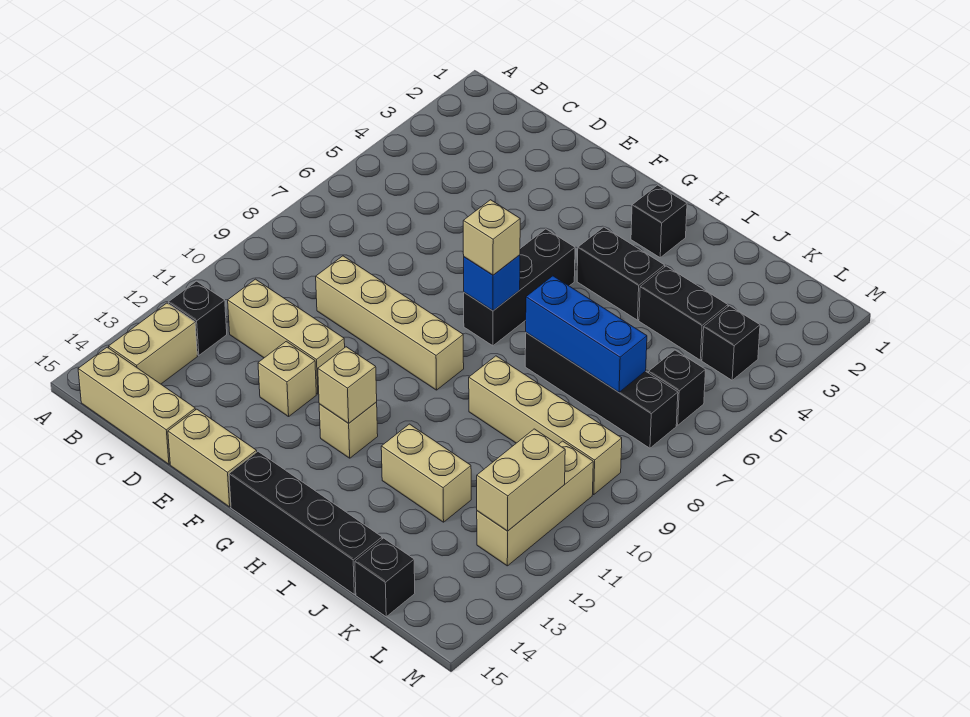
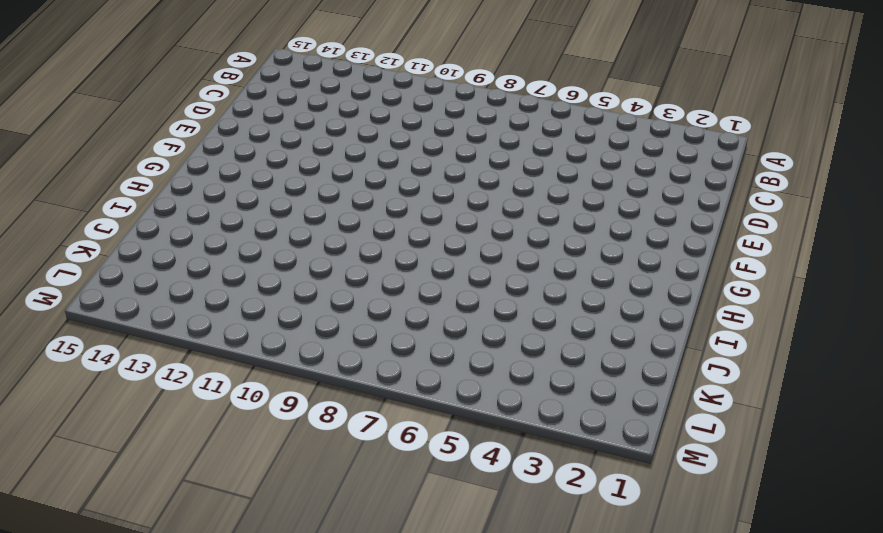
none -> black brick B12 level 1
none -> tan brick B13:B14 level 1
none -> tan brick B15:D15 level 1

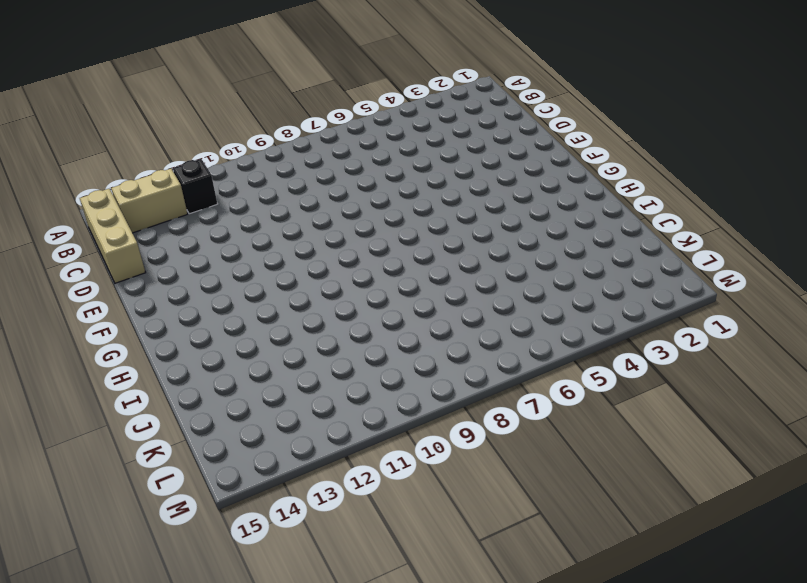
none -> tan brick C11:E11 level 1
none -> tan brick D9:G9 level 1
none -> tan brick E12 level 1

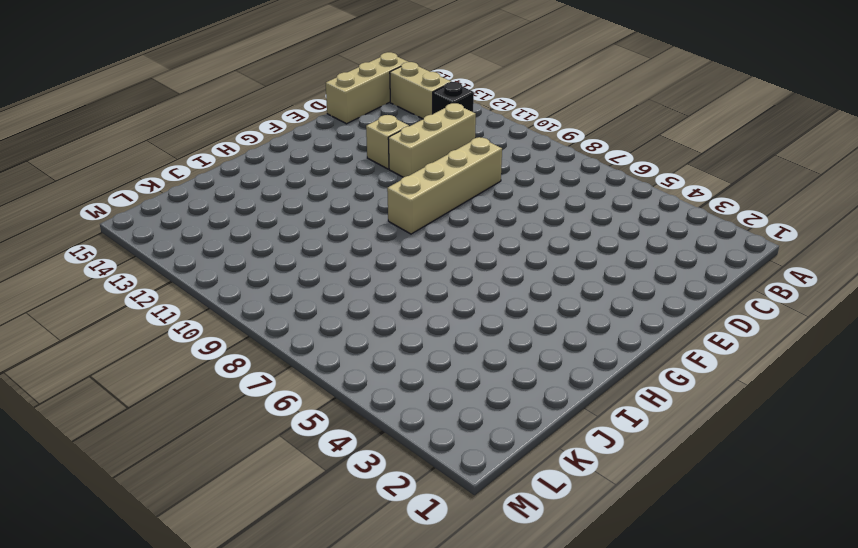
none -> tan brick E15:F15 level 1
none -> black brick G5:G7 level 1
none -> tan brick G12 level 1

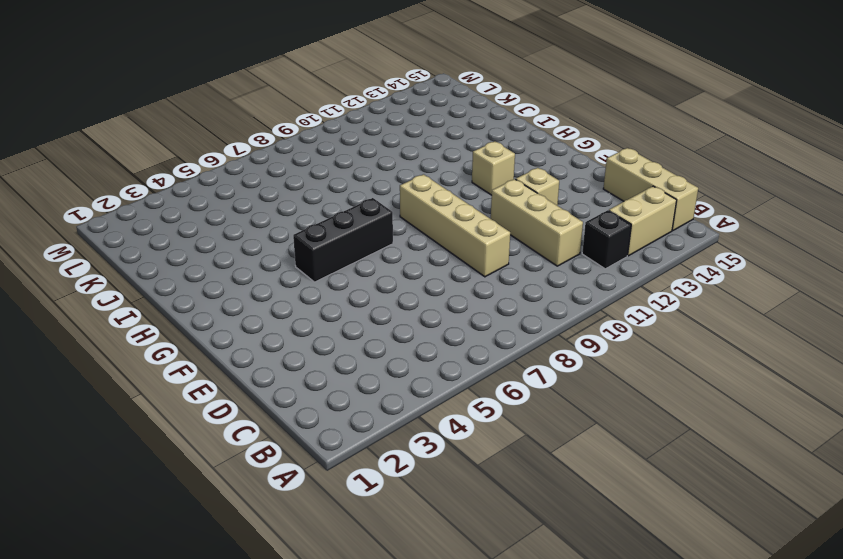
none -> tan brick E15:F15 level 1
none -> black brick G15:J15 level 1
none -> black brick H2 level 1

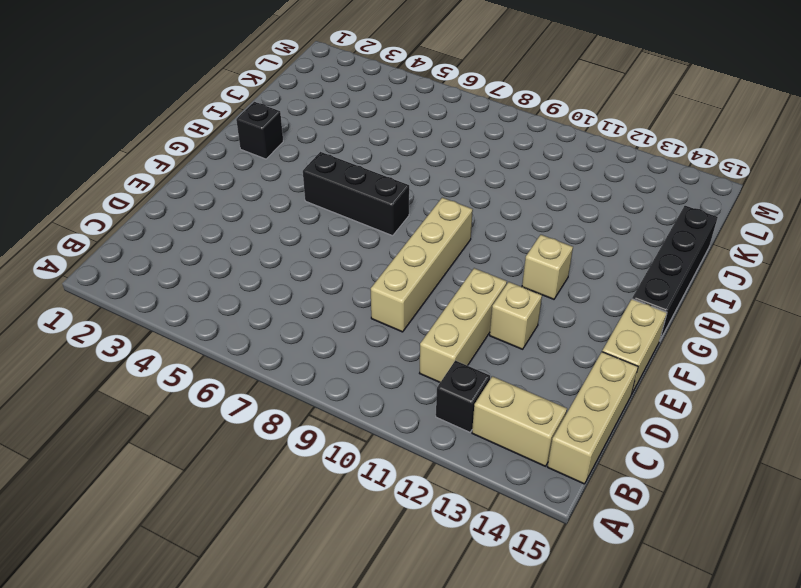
none -> black brick H4:I4 level 1
none -> black brick I7:L7 level 1
none -> tan brick I9:L9 level 1

